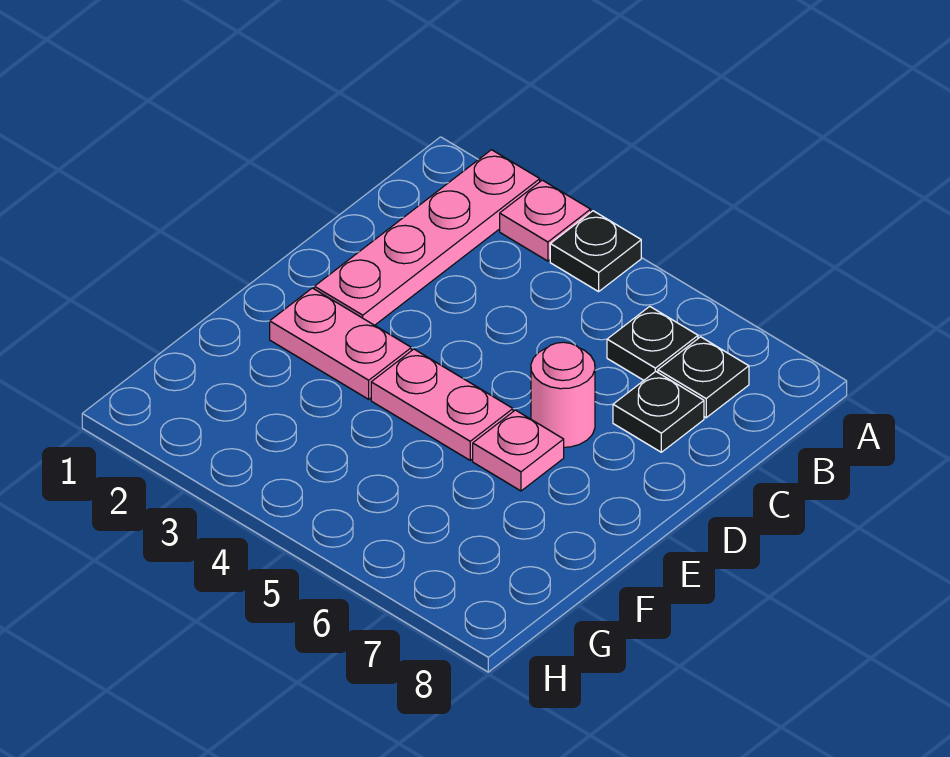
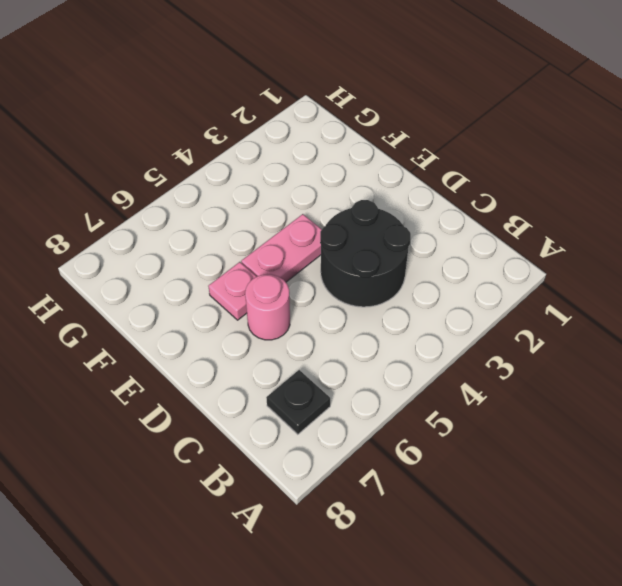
black round brick C3:D4 level 1 -> none
none -> pink plate A2:D2 level 1
none -> pink plate A3 level 1

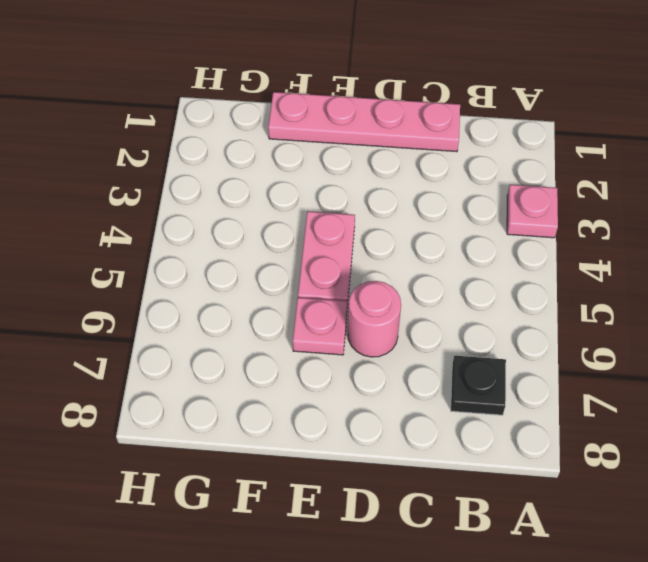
pink plate C1:F1 level 1 -> pink plate A2:D2 level 1
none -> black plate A4 level 1
none -> black plate B6 level 1

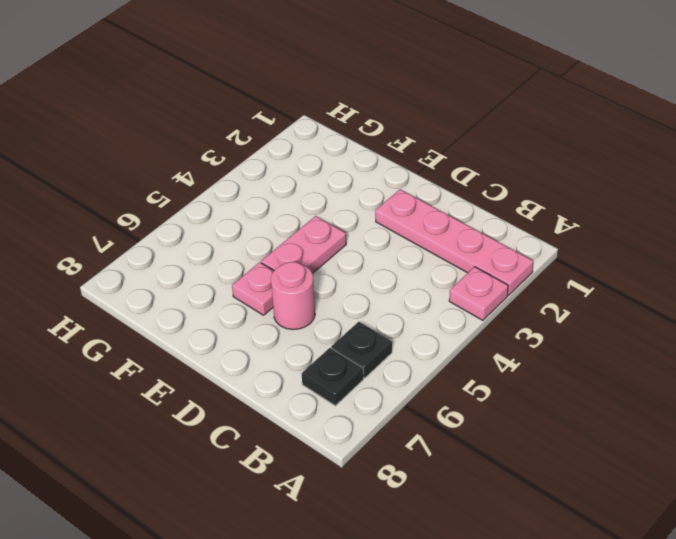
none -> black plate A4 level 1
none -> black plate C7 level 1

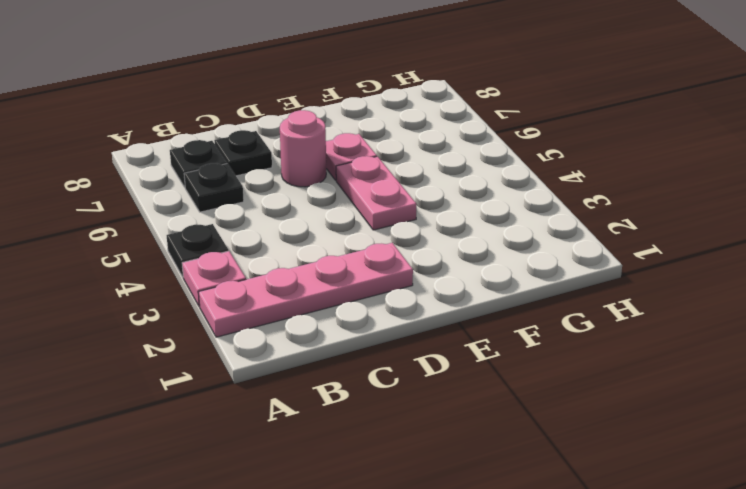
none -> pink plate E2:E3 level 1

